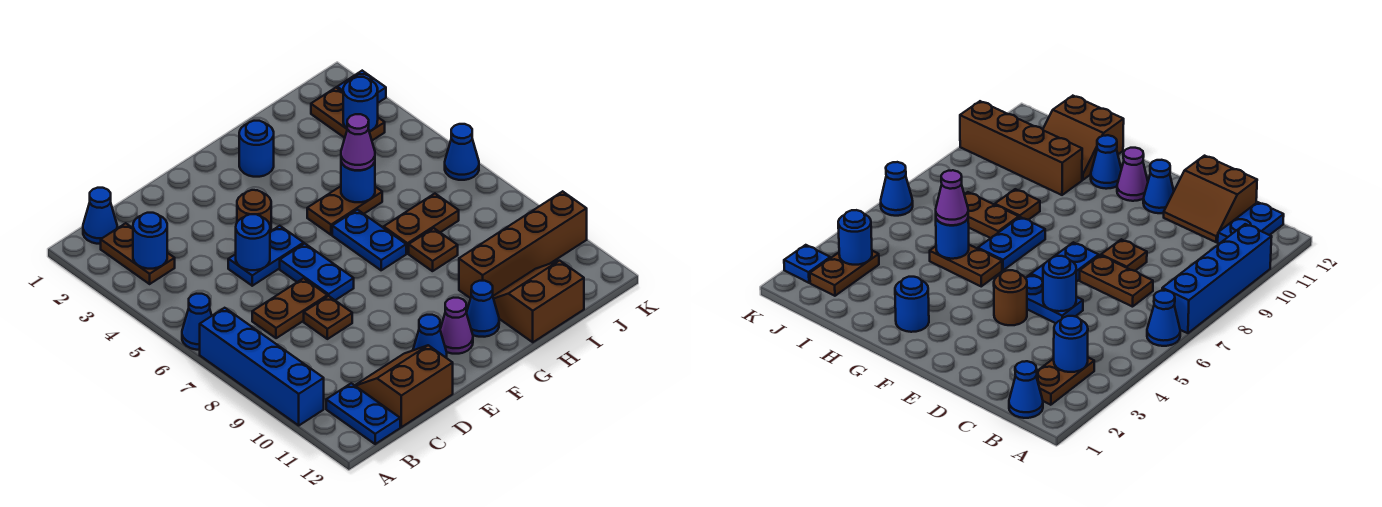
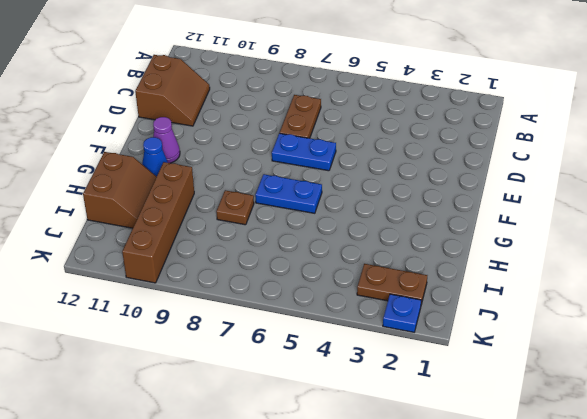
none -> blue cone A6 level 1
none -> blue brick A7:A10 level 1
none -> blue cone B1 level 1

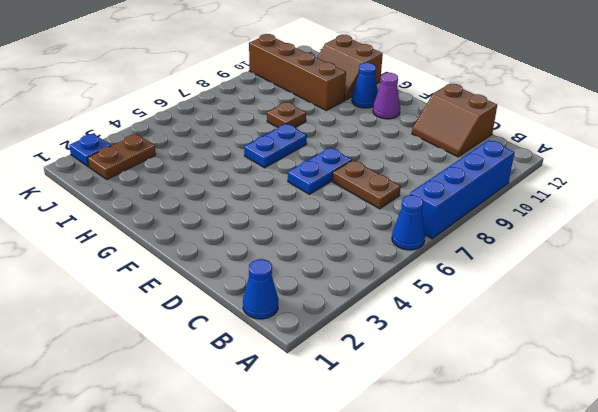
none -> brown plate B2:B3 level 1
none -> blue plate B11:B12 level 1
none -> blue plate D5:E5 level 1

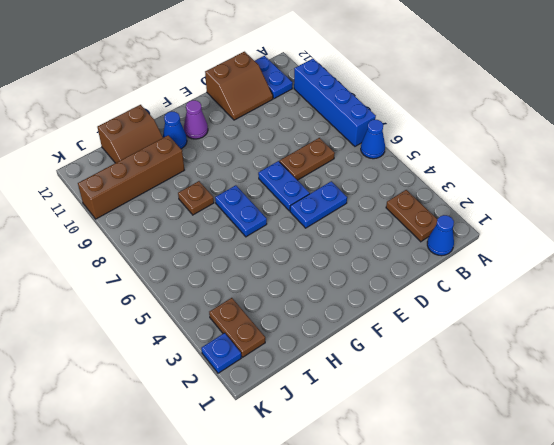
none -> brown plate D8 level 1
none -> brown round brick E4 level 1
none -> blue cone E11 level 1

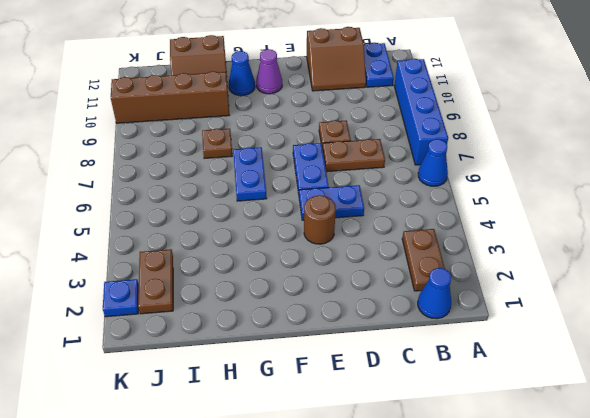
none -> blue cone E11 level 1
none -> blue round brick G2 level 1
none -> brown plate G5:H5 level 1

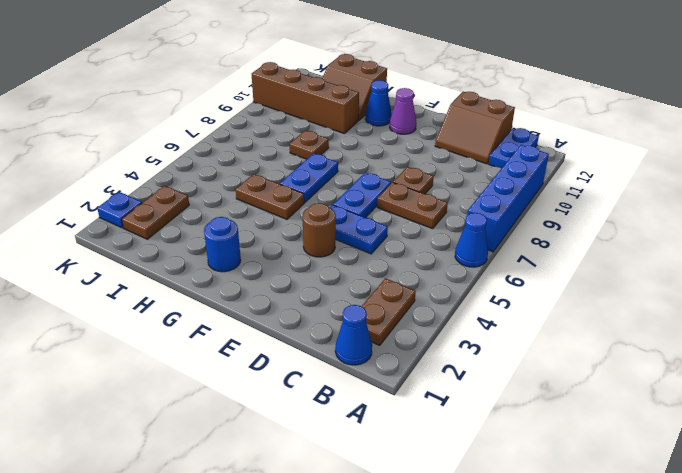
none -> blue cone E11 level 1
none -> brown plate H7:I7 level 1
none -> blue cone K6 level 1

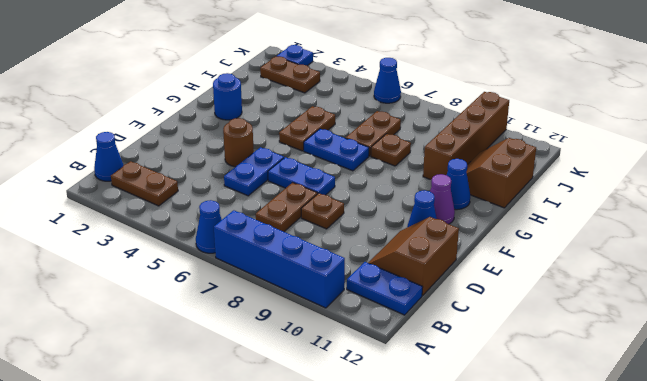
none -> blue round brick B3 level 2
none -> blue round brick D5 level 2
none -> blue round brick H5 level 2

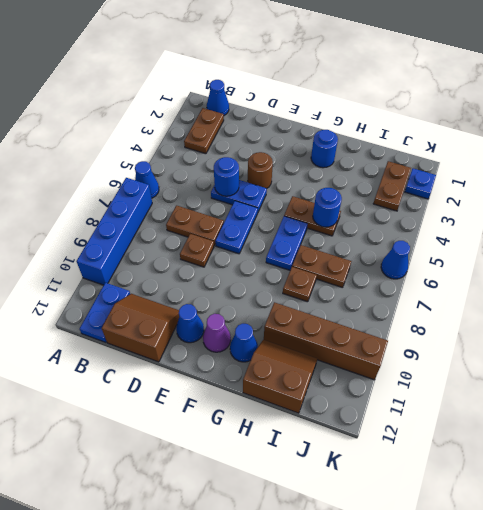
none -> blue round brick B3 level 2
none -> blue round brick J3 level 2
none -> purple cone H5 level 3

